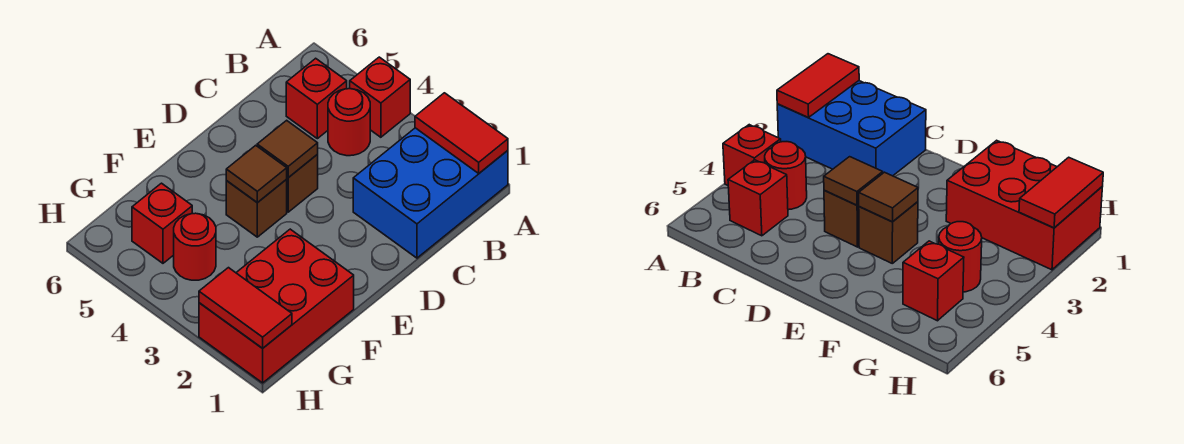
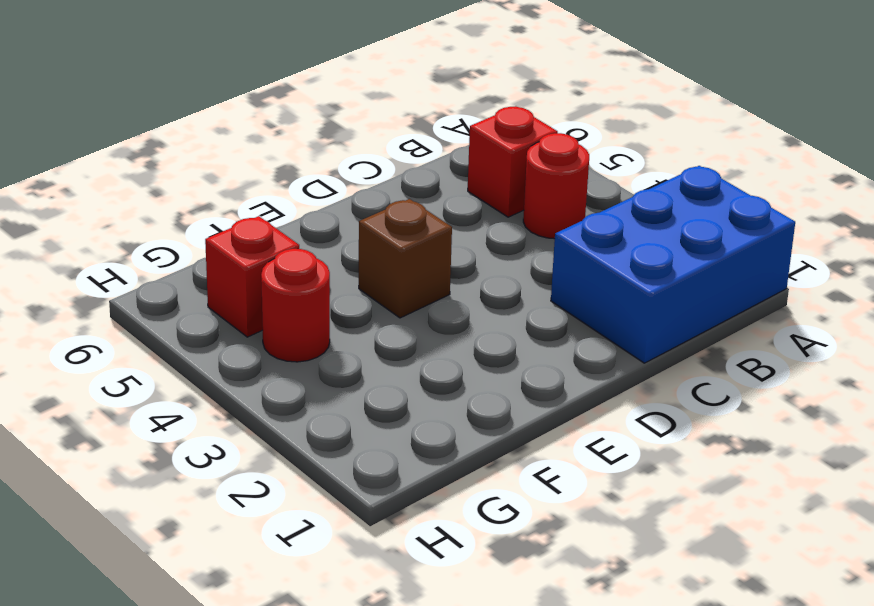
none -> red brick A4 level 1
none -> brown brick D4 level 1
none -> red brick F1:H2 level 1

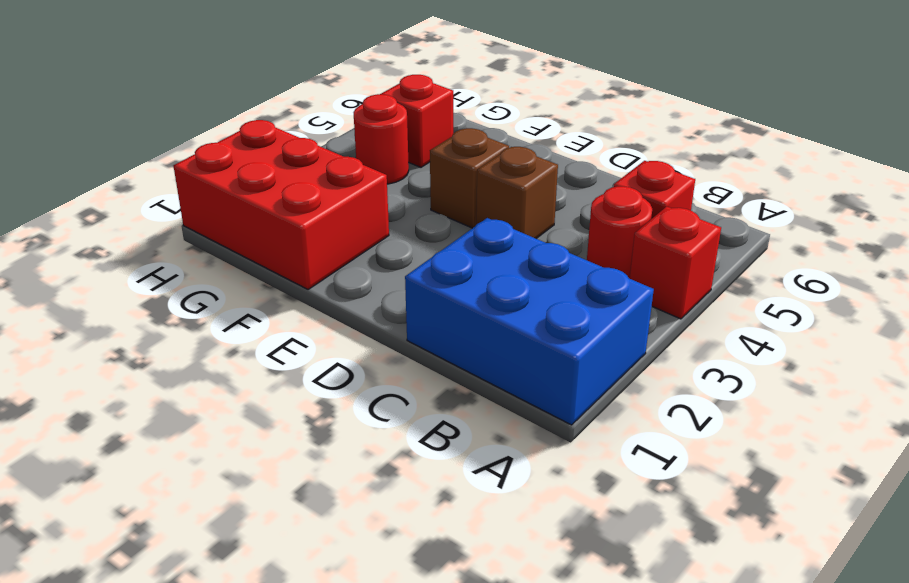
none -> red tile A1:A2 level 2
none -> brown tile D4 level 2
none -> brown tile E4 level 2

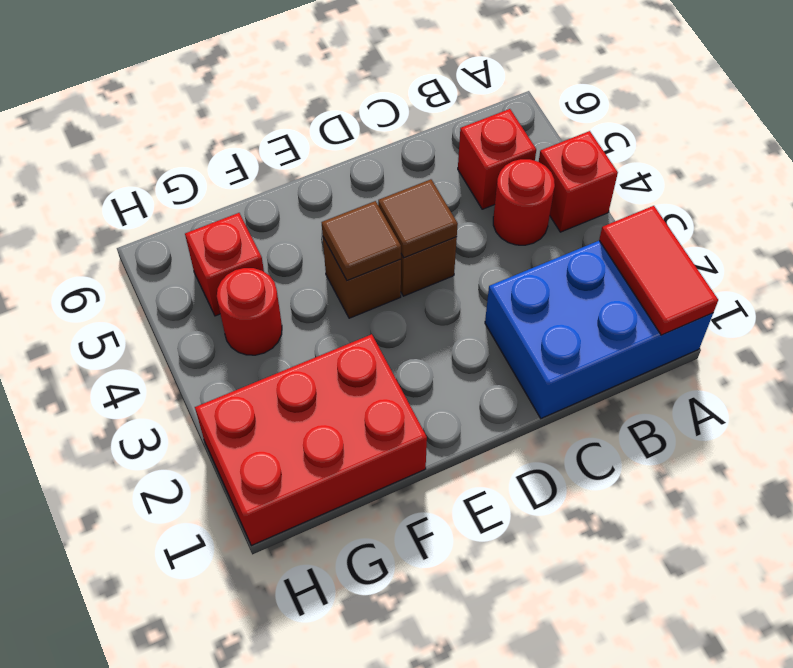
none -> red tile H1:H2 level 2

